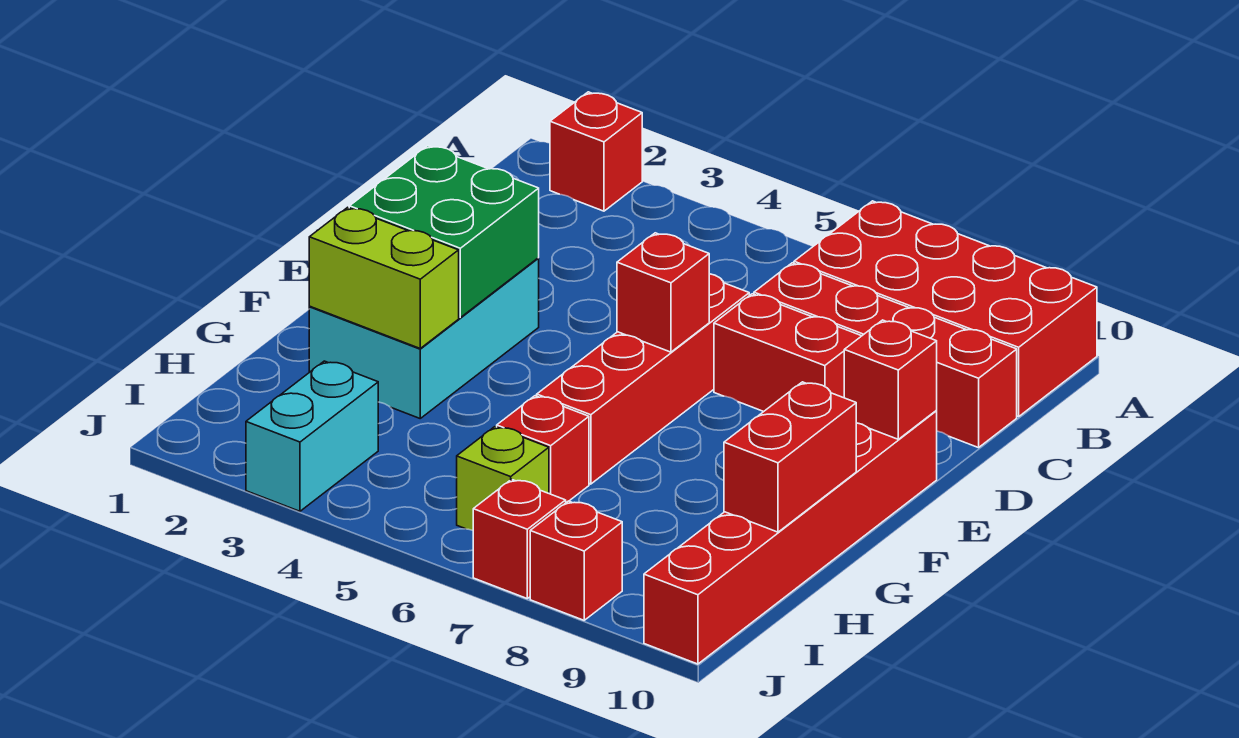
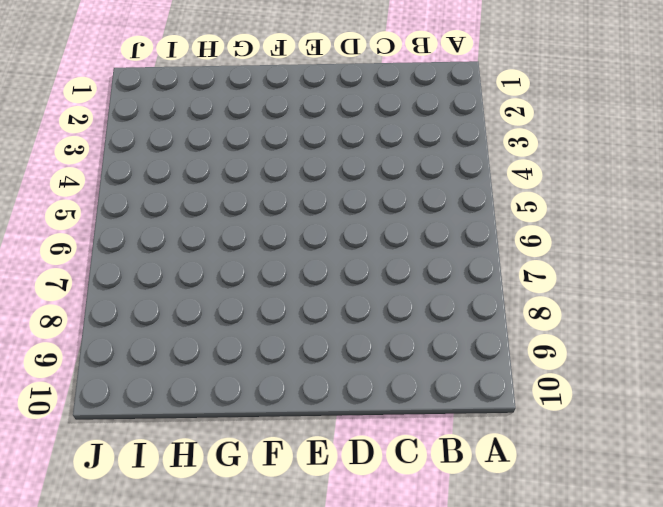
none -> red brick A2 level 1
none -> red brick A7:B10 level 1
none -> red brick C7:C10 level 1

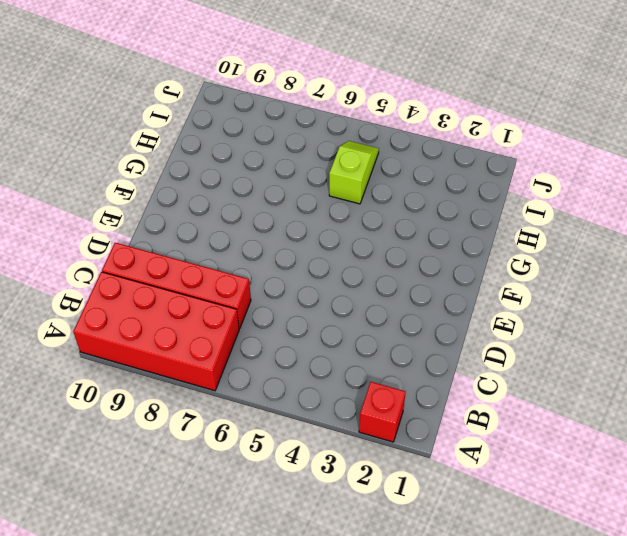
lime slope H5:I5 level 1 top H -> none
none -> red brick D6:G6 level 1
none -> red brick D7:D8 level 1
none -> cyan brick E2:G3 level 1

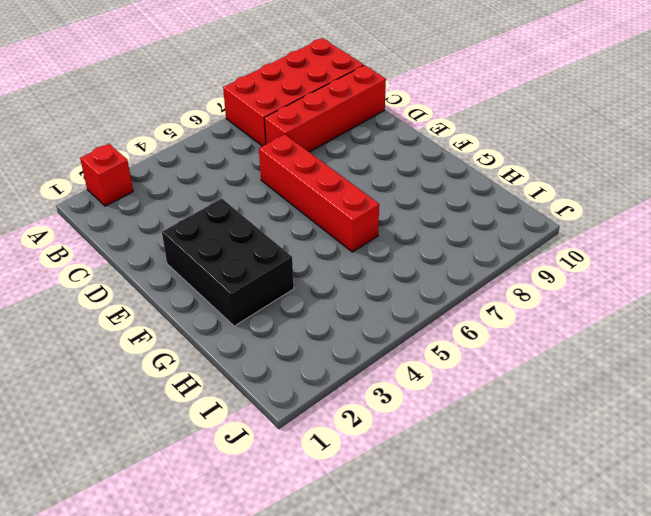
black brick E2:G3 level 1 -> cyan brick E2:G3 level 1
none -> red brick D7:D8 level 1
none -> red brick E10:J10 level 1
none -> red brick H6 level 1

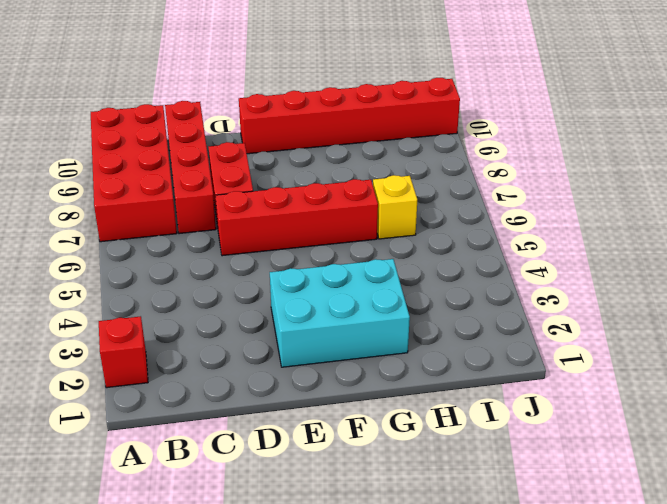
yellow brick H6 level 1 -> red brick H6 level 1
none -> cyan brick I3:J3 level 1
none -> lime brick I6 level 1
none -> red brick J7 level 1

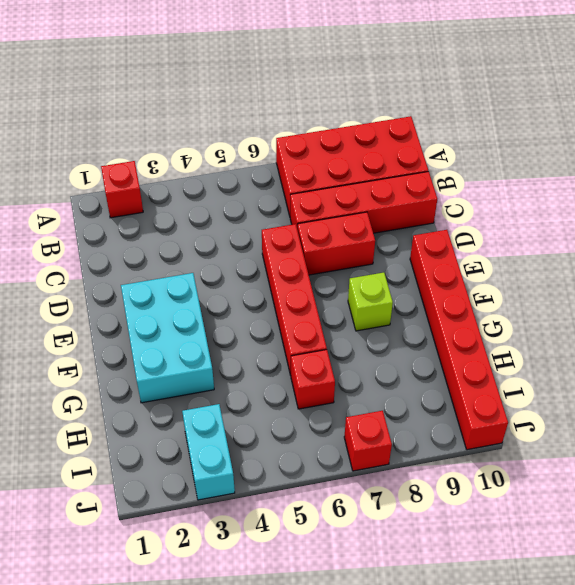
lime brick F8 level 1 -> lime brick I6 level 1
none -> red brick J8 level 1
none -> green brick E2:F3 level 2
none -> red brick E6 level 2

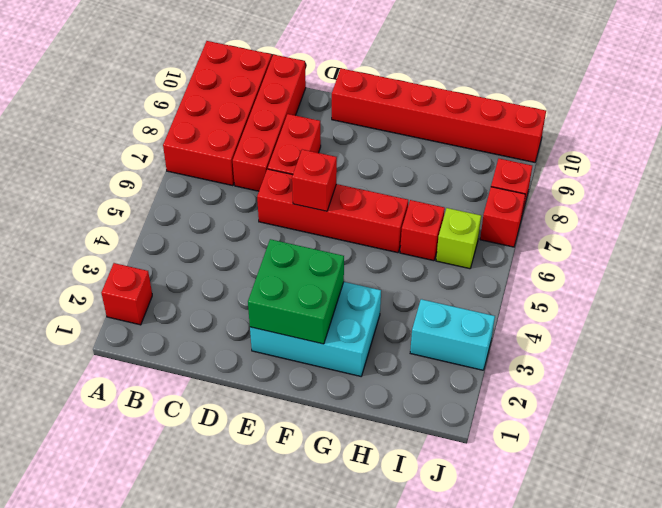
none -> red brick E10 level 2
none -> lime brick G2:G3 level 2
none -> red brick G10:H10 level 2

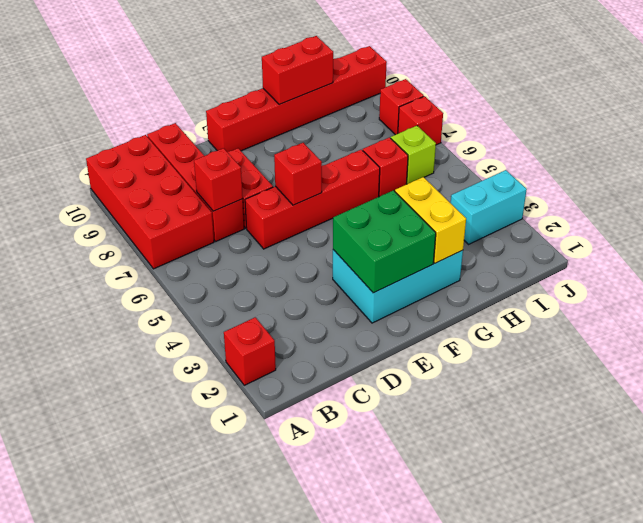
red brick C7 level 2 -> red brick E10 level 2
yellow brick G2:G3 level 2 -> lime brick G2:G3 level 2

